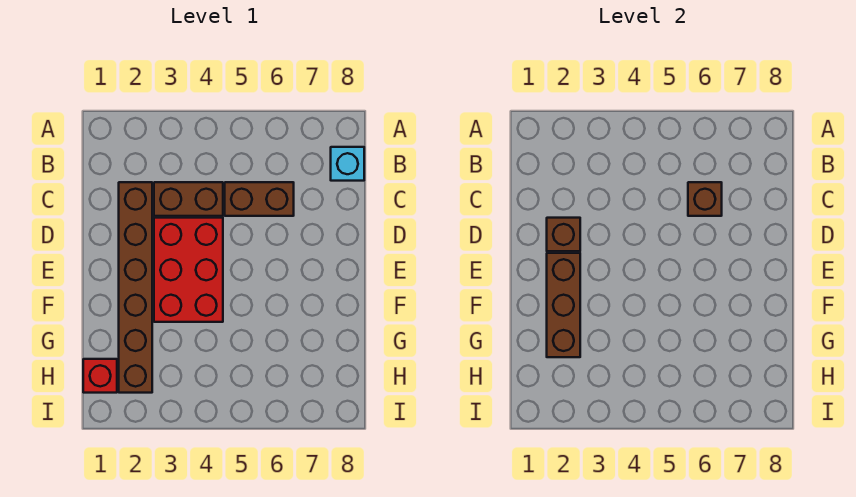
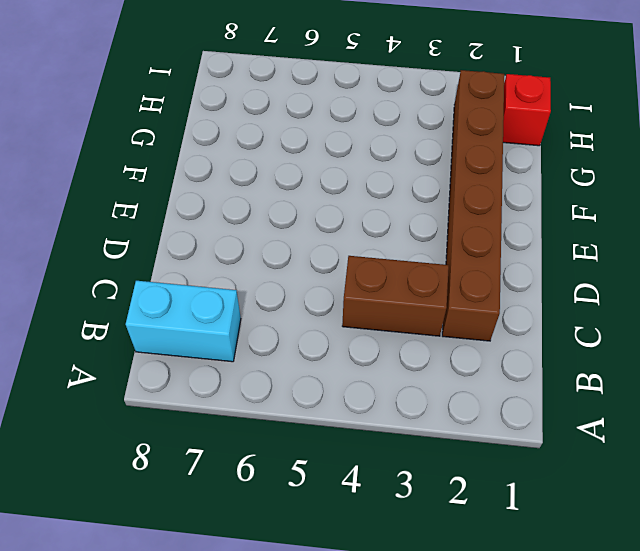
cyan brick B7:B8 level 1 -> cyan brick B8 level 1
none -> brown brick C5:C6 level 1
none -> red brick D3:F4 level 1

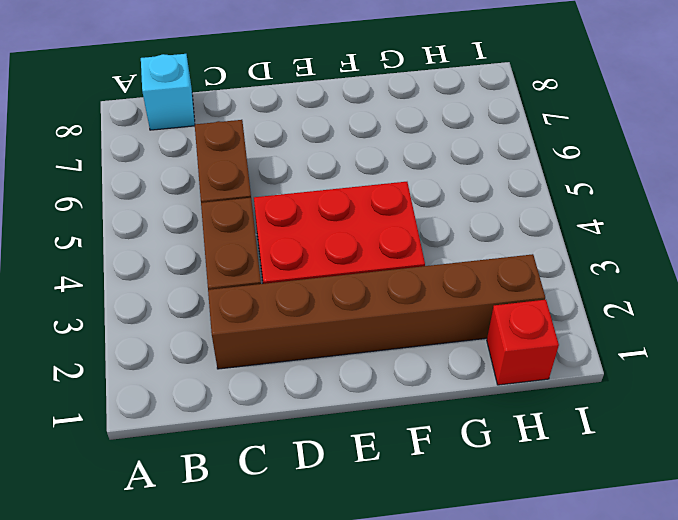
none -> brown brick C6 level 2
none -> brown brick D2 level 2

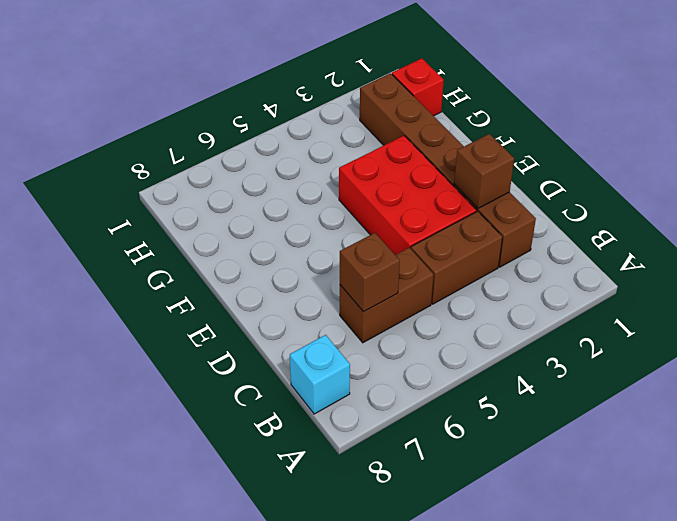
none -> brown brick E2:G2 level 2

